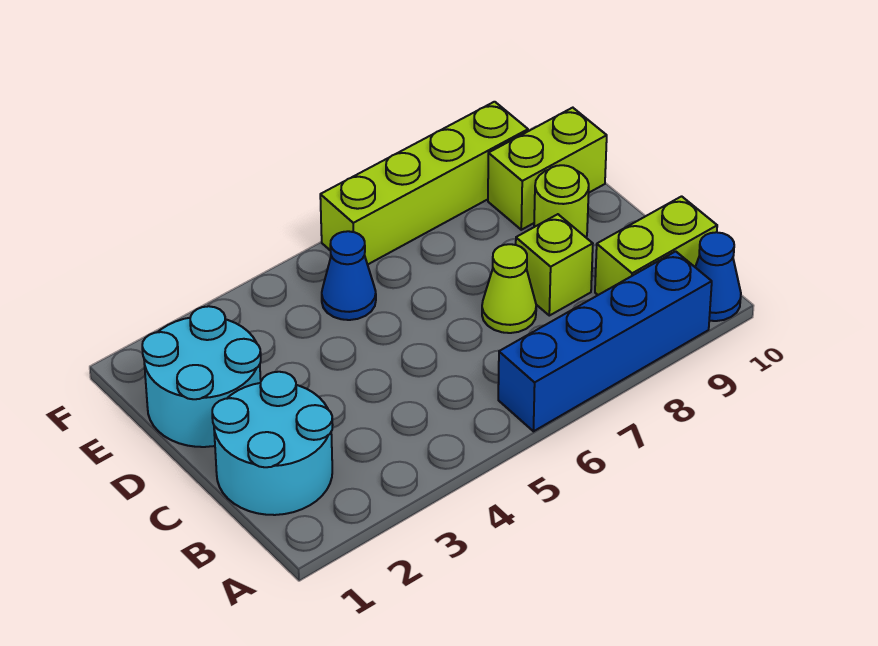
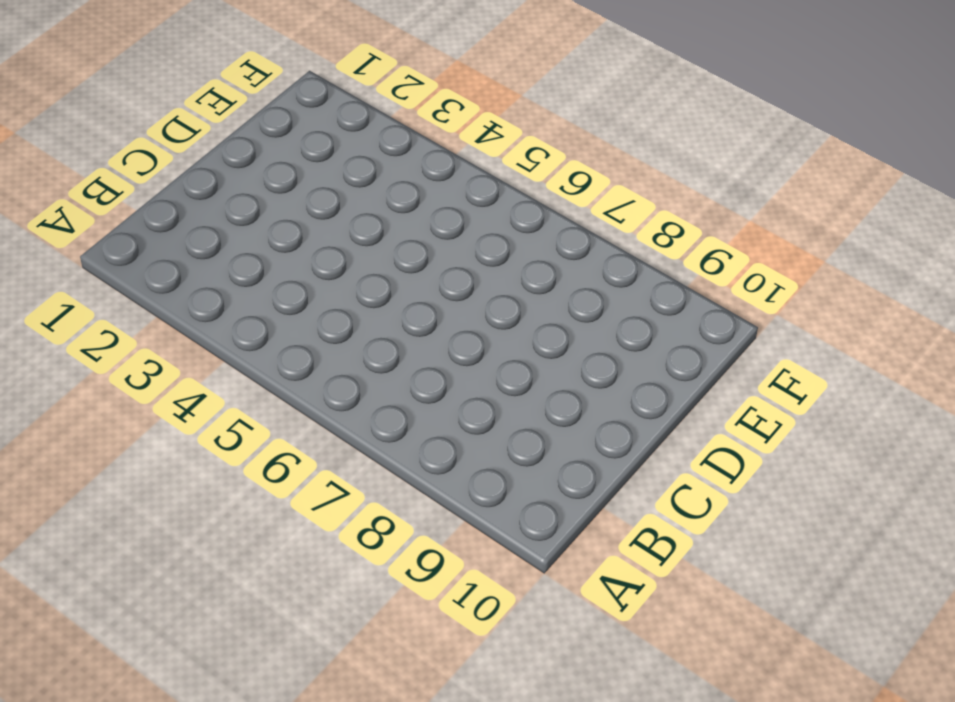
none -> blue brick A6:A9 level 1
none -> blue cone A10 level 1

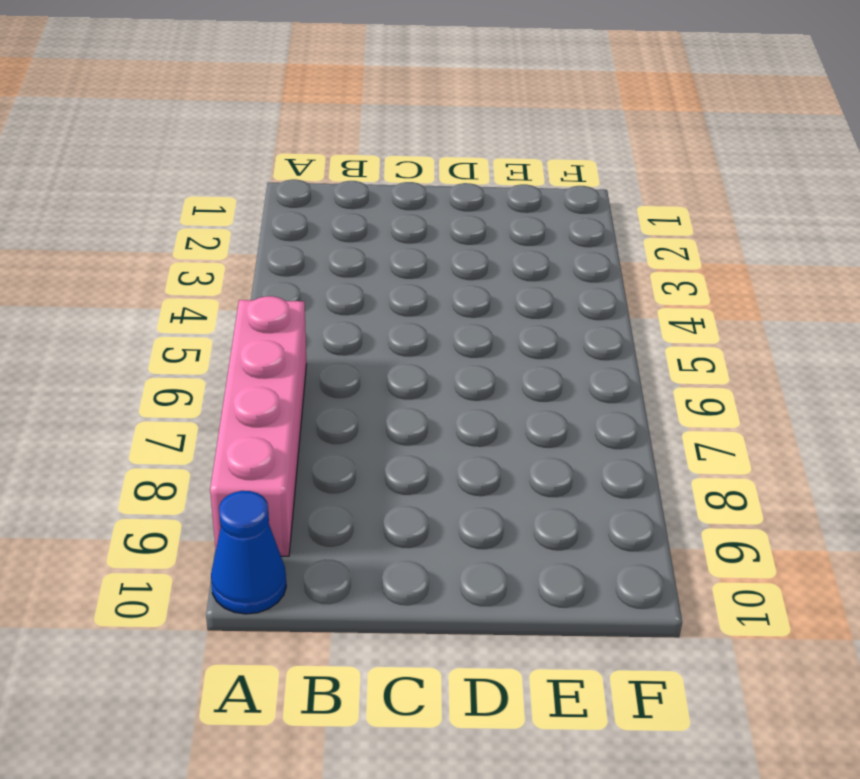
pink brick A6:A9 level 1 -> blue brick A6:A9 level 1
none -> cyan round brick B1:C2 level 1
none -> lime brick B9:B10 level 1

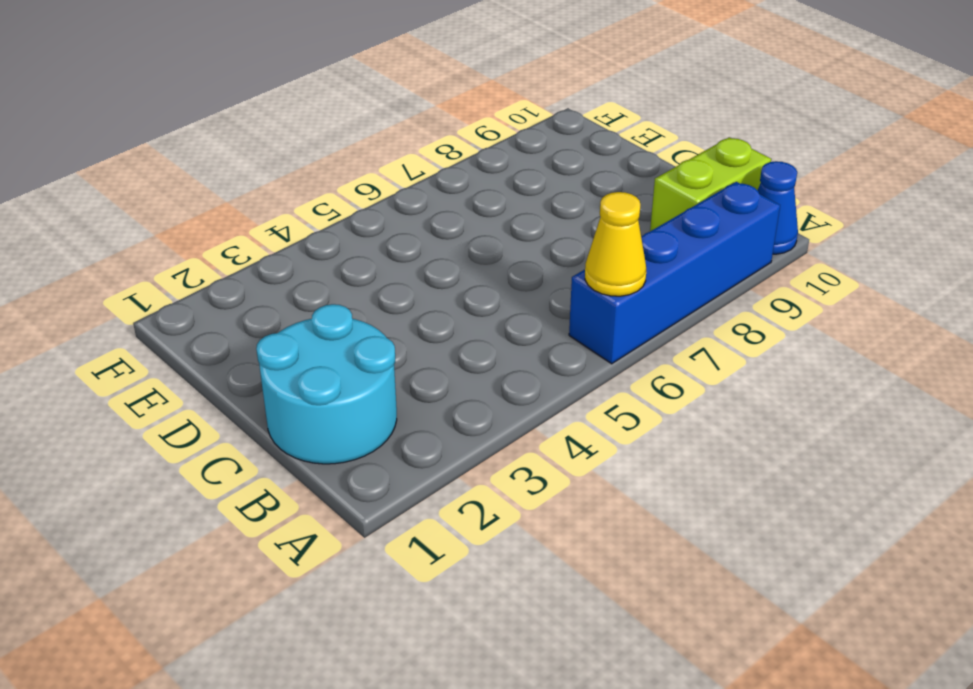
yellow cone A6 level 2 -> none
none -> lime cone C7 level 1
none -> lime brick C8 level 1

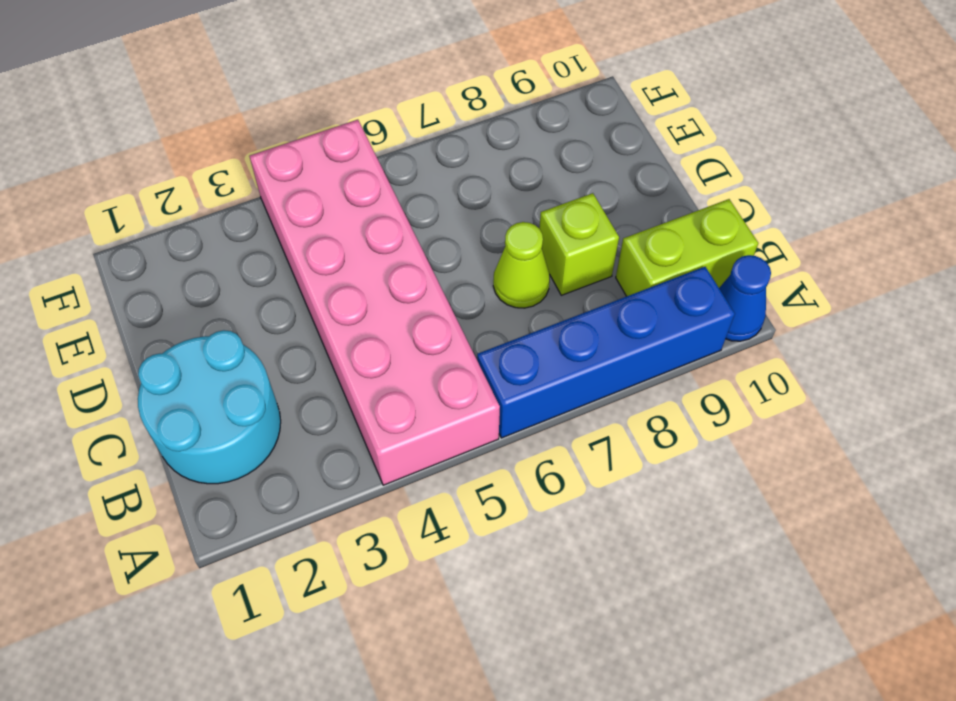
pink brick A4:F5 level 1 -> blue cone E5 level 1
none -> cyan round brick D1:E2 level 1
none -> lime round brick D9 level 1

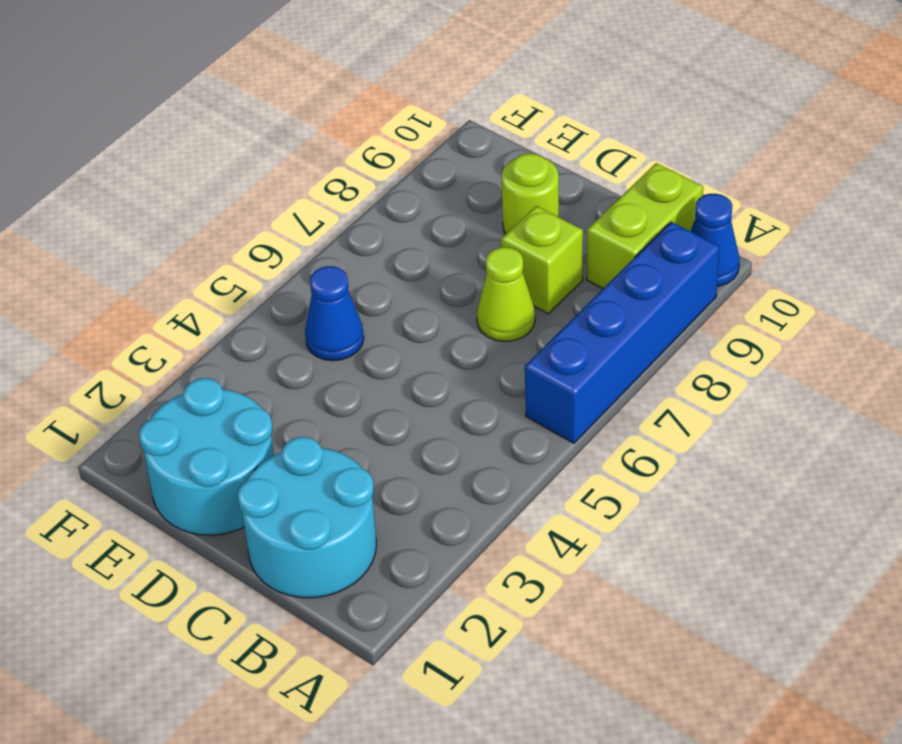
none -> lime brick E9:E10 level 1
none -> lime brick F6:F9 level 1

